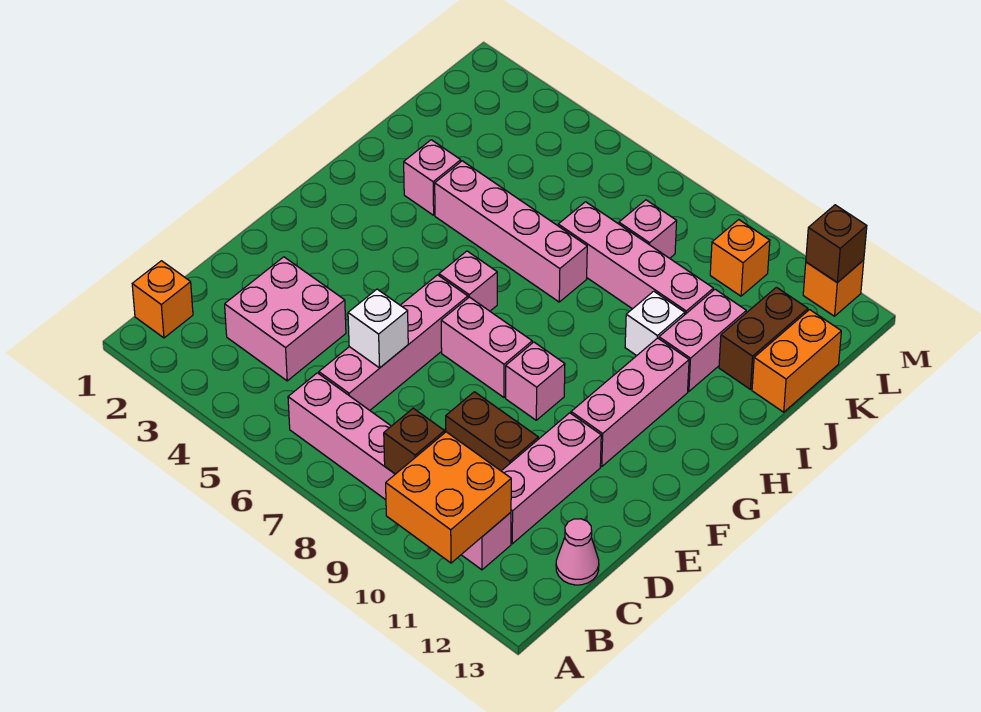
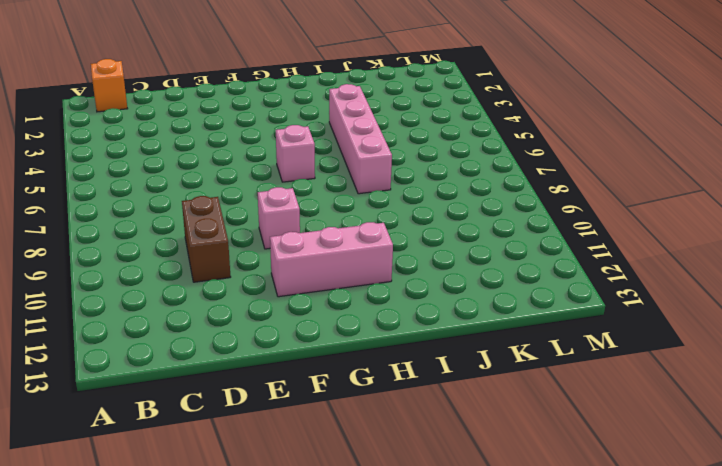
none -> pink brick B6:B11 level 1
none -> pink brick C3:D4 level 1
none -> pink brick C6:F6 level 1

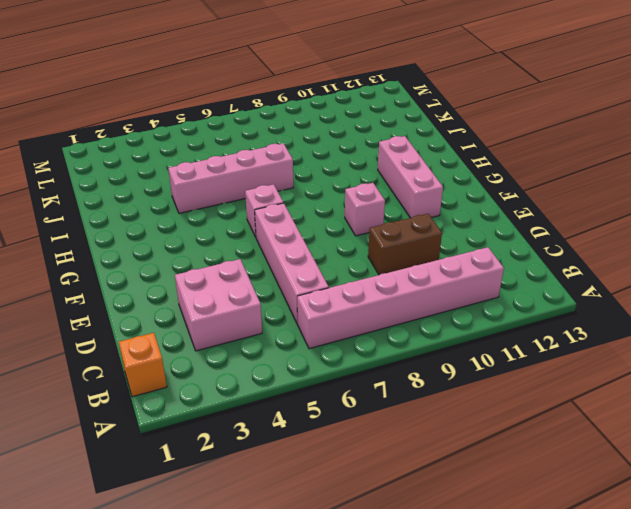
none -> pink brick C11:E11 level 1
none -> pink cone C13 level 1
none -> pink brick F7:F8 level 1

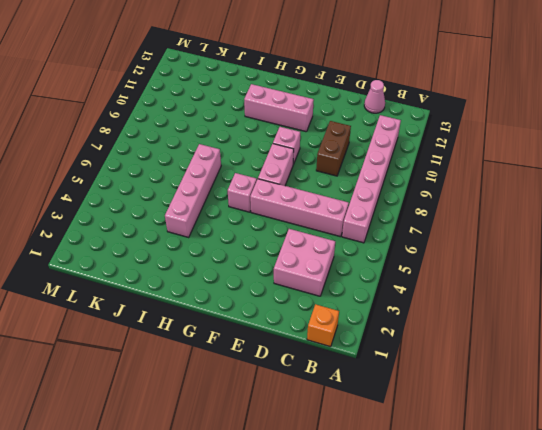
none -> pink brick C11:E11 level 1
none -> pink brick I3 level 1
none -> white brick I10 level 1

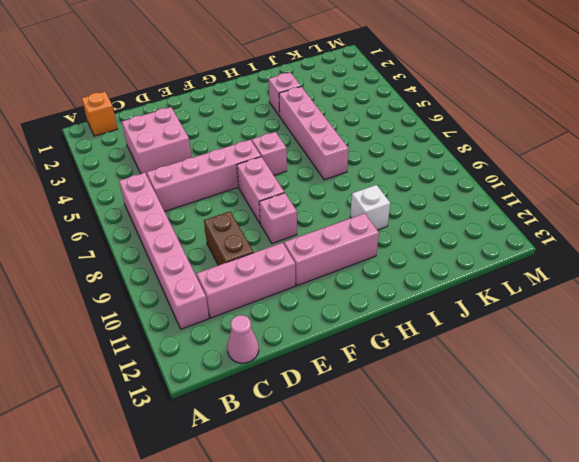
none -> pink brick I11:J11 level 1
none -> pink brick J7:J10 level 1
none -> brown brick J12:K12 level 1

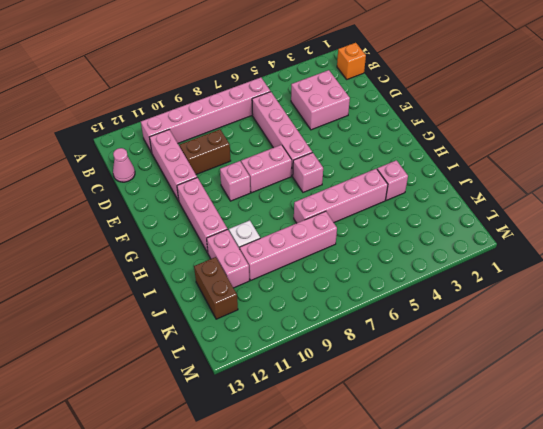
none -> orange brick J13:K13 level 1
none -> pink brick K8 level 1
none -> orange brick L10 level 1

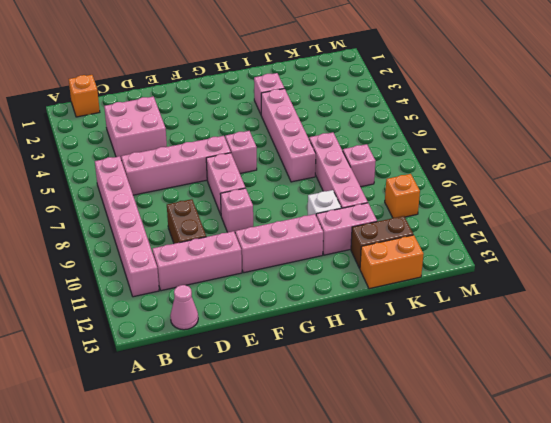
none -> orange brick M12 level 1
none -> orange brick A10:B11 level 2
none -> brown brick B9 level 2

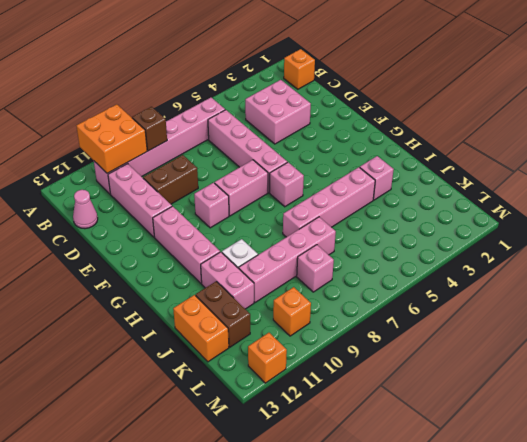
none -> white brick D6 level 2
none -> brown brick M12 level 2

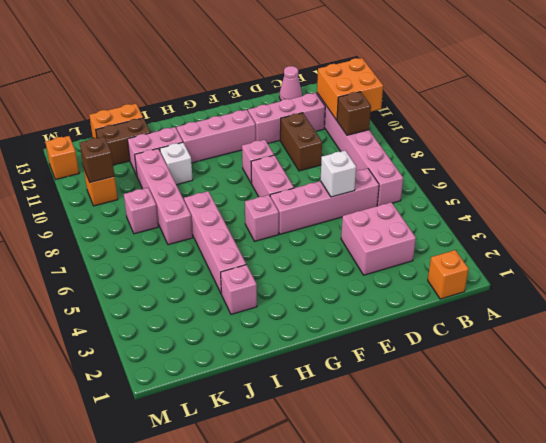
brown brick L10 level 2 -> brown brick M12 level 2

